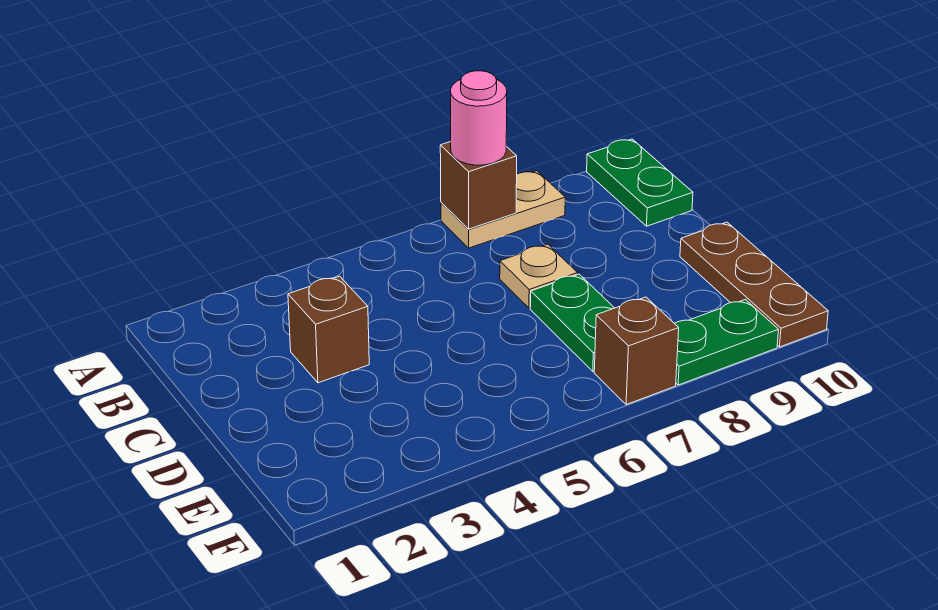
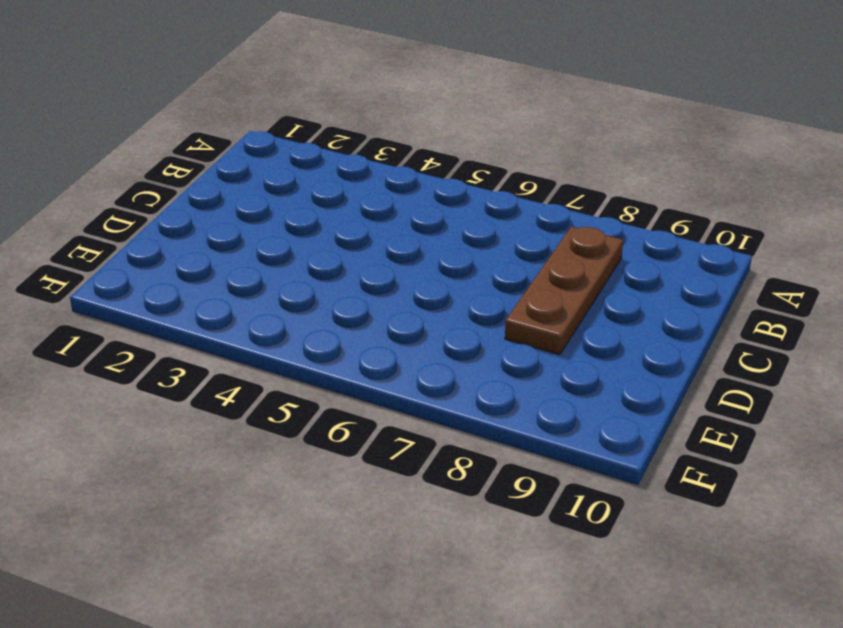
brown plate B8:D8 level 1 -> brown plate D10:F10 level 1
none -> tan plate A7:A8 level 1
none -> green plate A10:B10 level 1

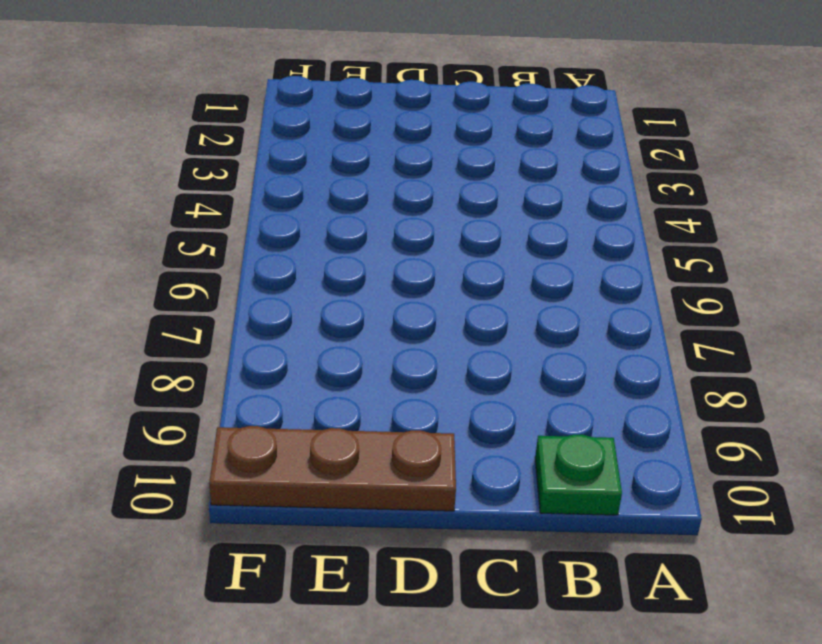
green plate B10 level 1 -> green plate A10:B10 level 1
none -> tan plate A7:A8 level 1
none -> brown brick C3 level 1

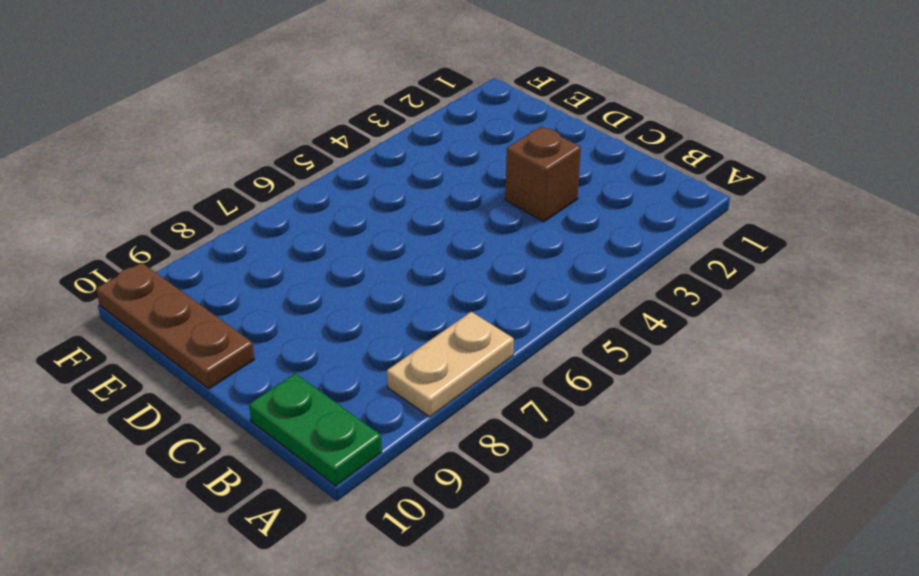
none -> tan plate C7 level 1
none -> green plate D7:E7 level 1

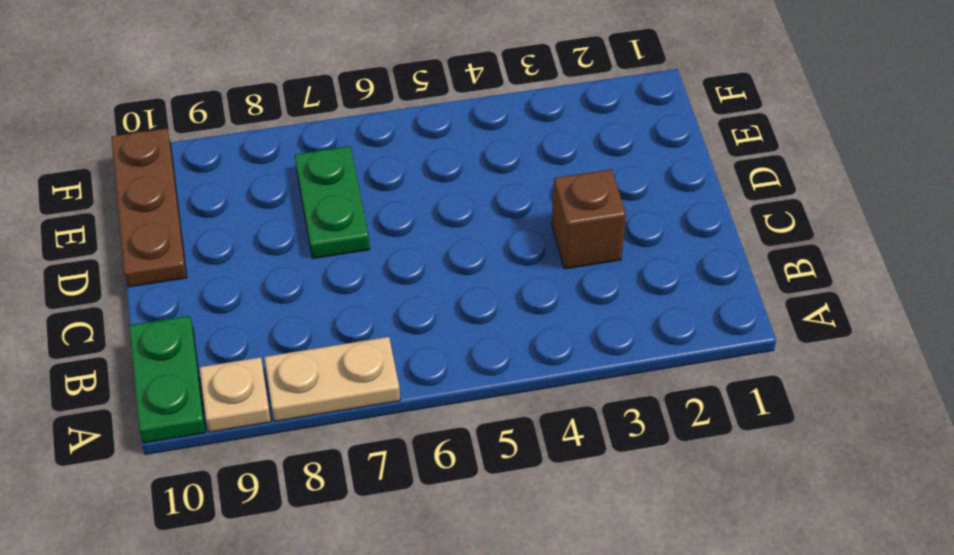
tan plate A9 level 1 -> tan plate C7 level 1
none -> brown brick F7 level 1
none -> green plate F8:F9 level 1

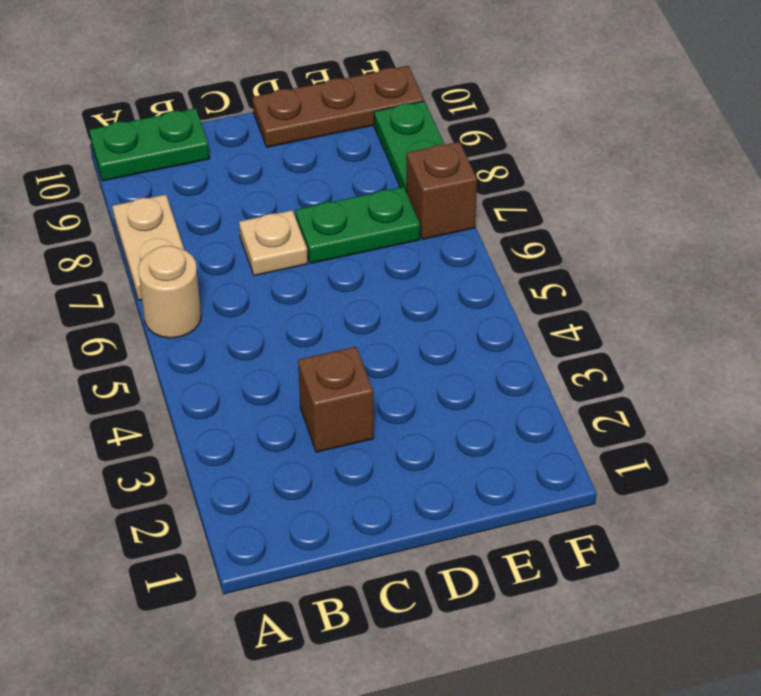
tan round brick A6 level 1 -> none
none -> brown brick A7 level 2
none -> pink round brick A7 level 3

